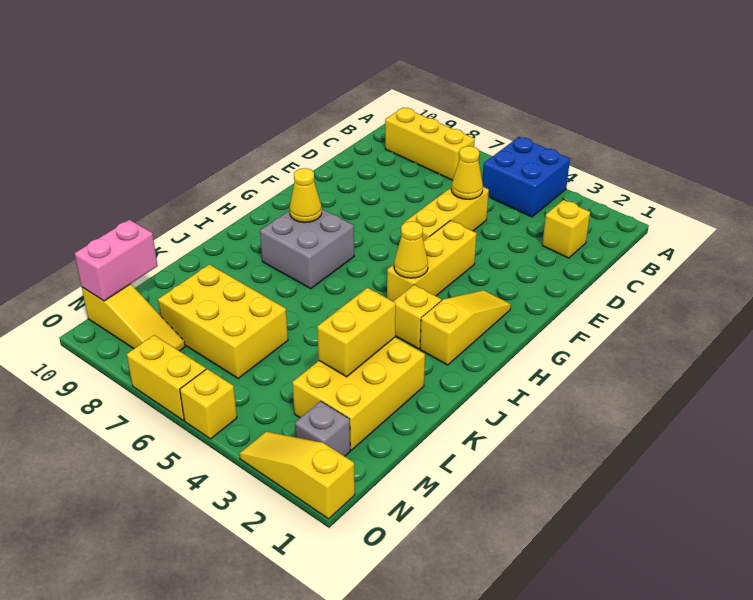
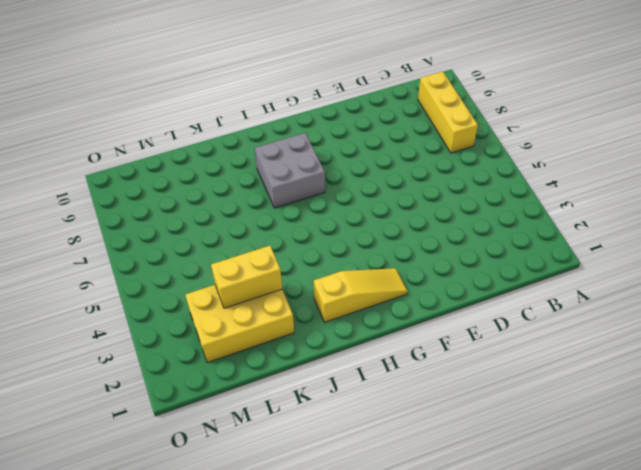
none -> blue brick A4:B5 level 1
none -> yellow brick C2 level 1
none -> yellow brick D5:F5 level 1

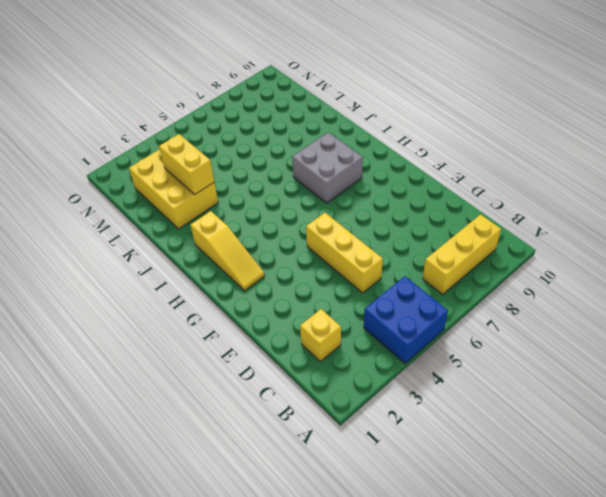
none -> yellow brick F4:H4 level 1
none -> yellow brick I3 level 1
none -> yellow brick L6:M8 level 1

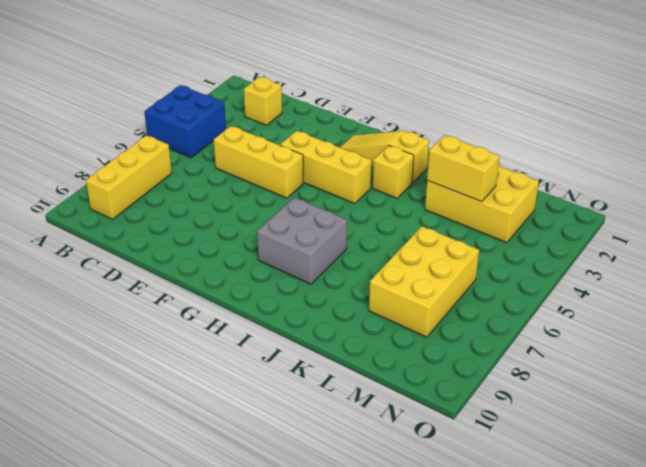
none -> grey brick N2 level 1
none -> yellow slope N8:N10 level 1 top 10
none -> yellow slope O1:O3 level 1 top 1

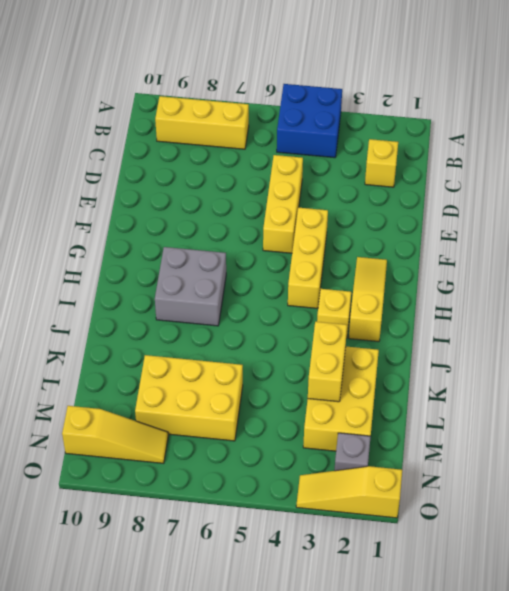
none -> yellow brick O5 level 1
none -> yellow brick O6:O7 level 1
none -> yellow cone D5 level 2

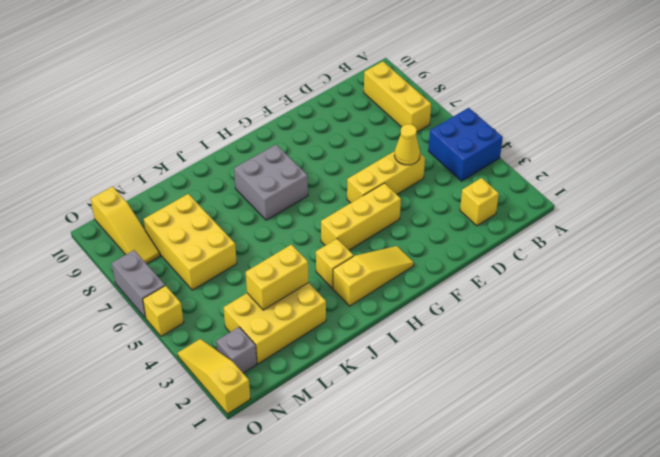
grey brick O6:O7 level 1 -> yellow brick O6:O7 level 1
none -> yellow cone H4 level 2
none -> yellow cone H8 level 2
none -> pink brick M10:N10 level 2

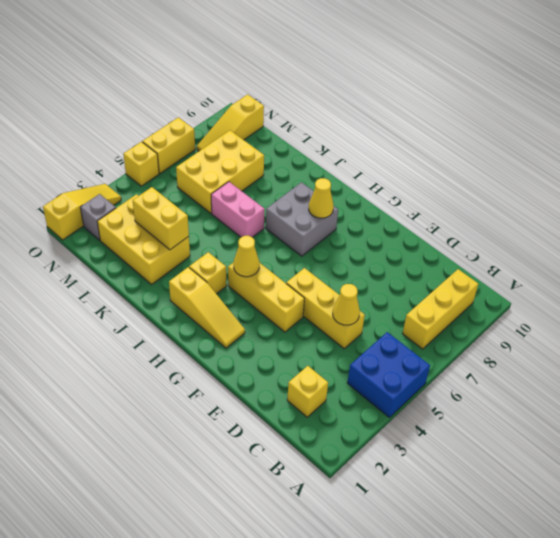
pink brick J6:K6 level 1 -> pink brick M10:N10 level 2

